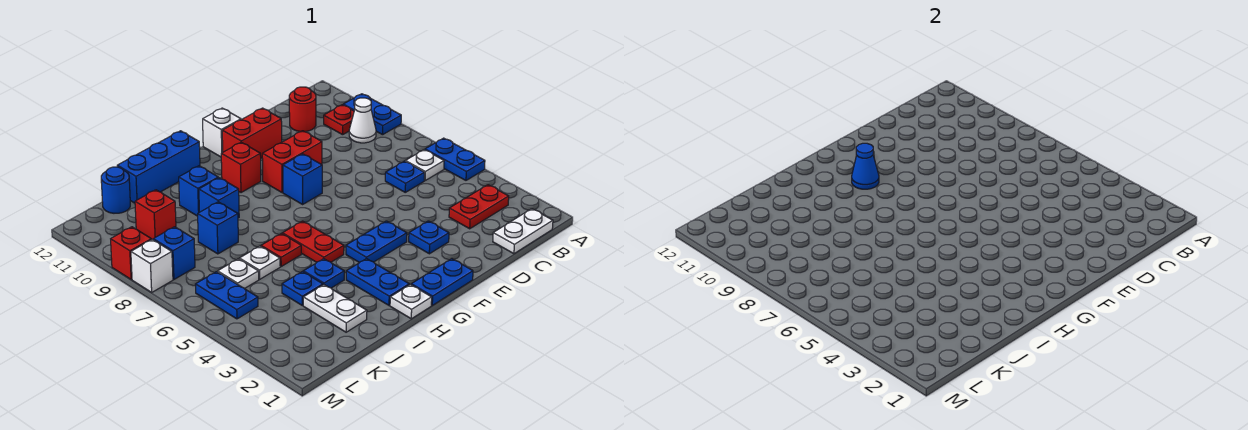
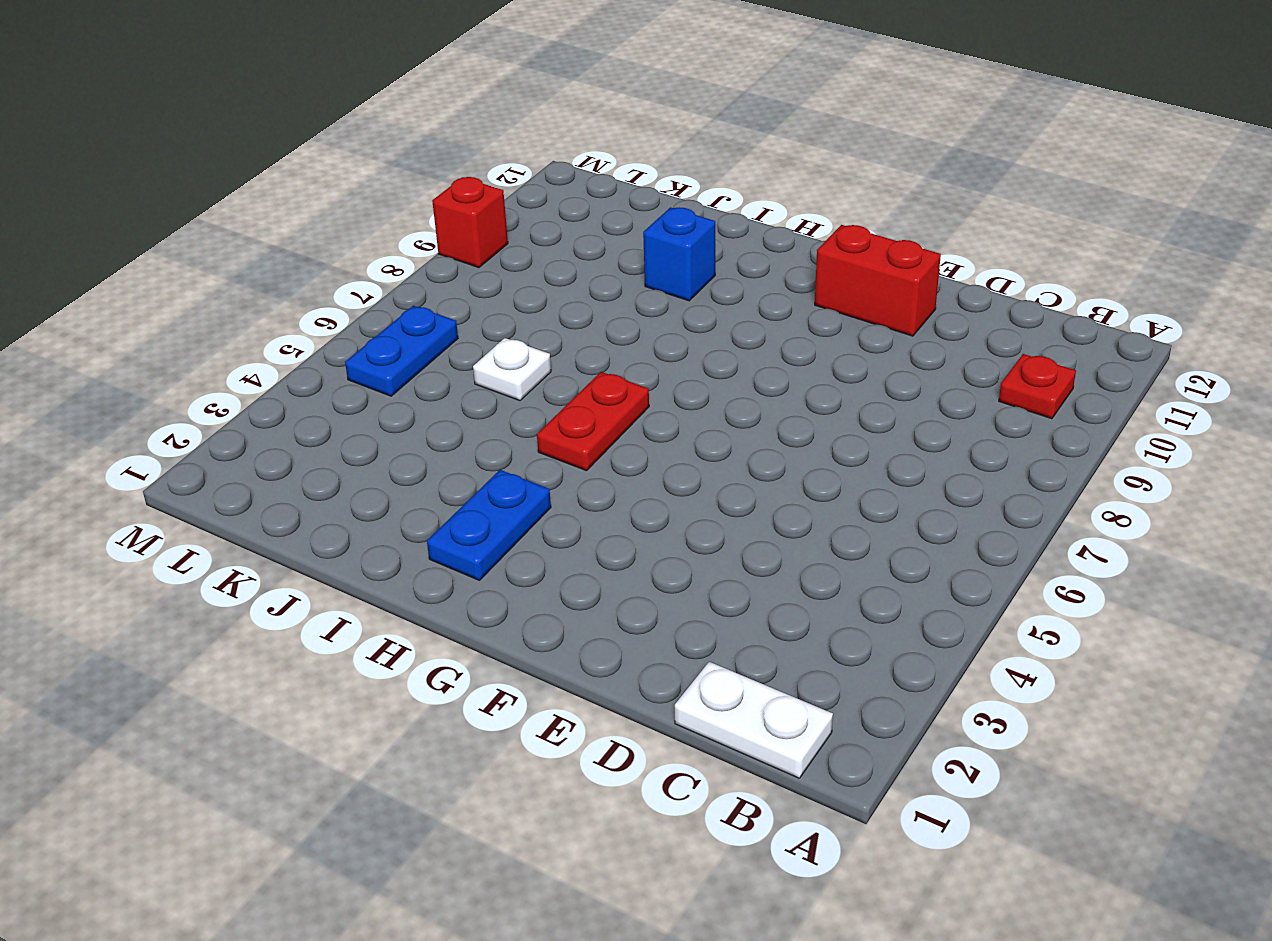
none -> blue plate A5:A6 level 1
none -> blue plate A9:A10 level 1
none -> red plate B3:C3 level 1
none -> white plate B6 level 1

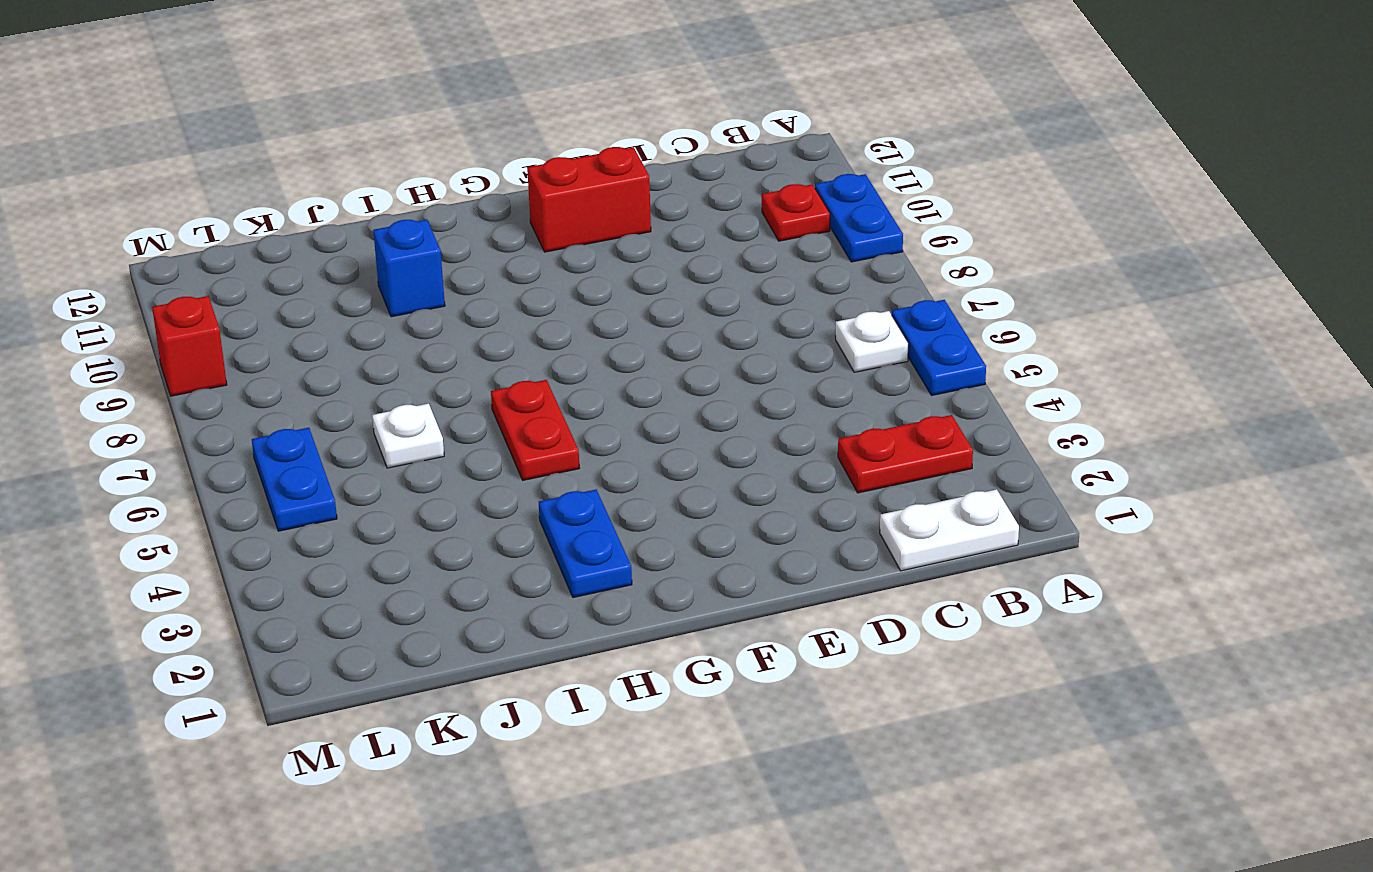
none -> white cone B9 level 1
none -> blue plate C6 level 1
none -> red round brick C11 level 1
none -> blue plate E3 level 1

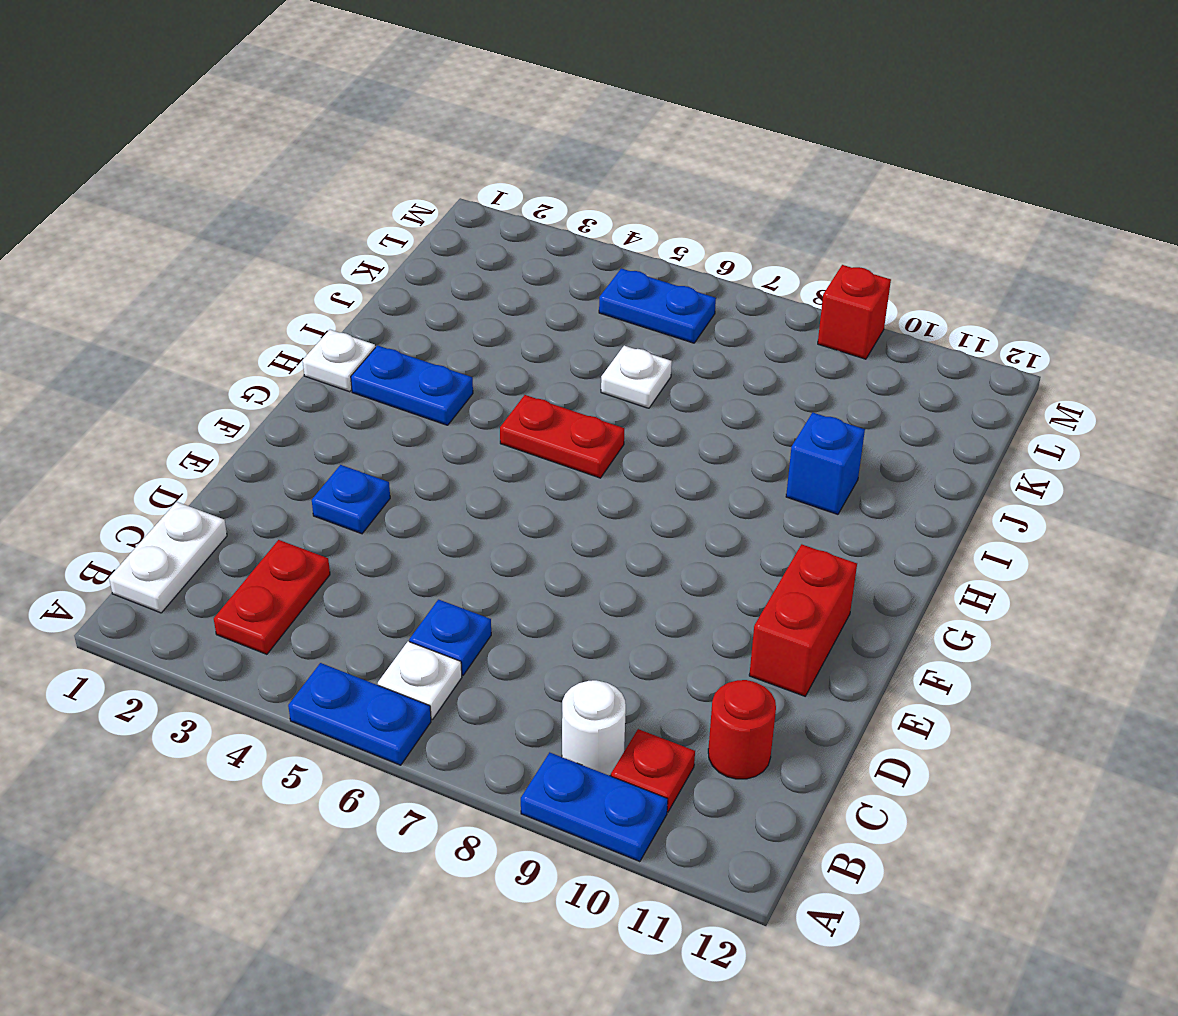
white round brick B9 level 1 -> white cone B9 level 1
none -> red brick E9:F9 level 1
none -> blue plate F1:G1 level 1
none -> blue plate F4:G4 level 1
none -> blue brick F8 level 1

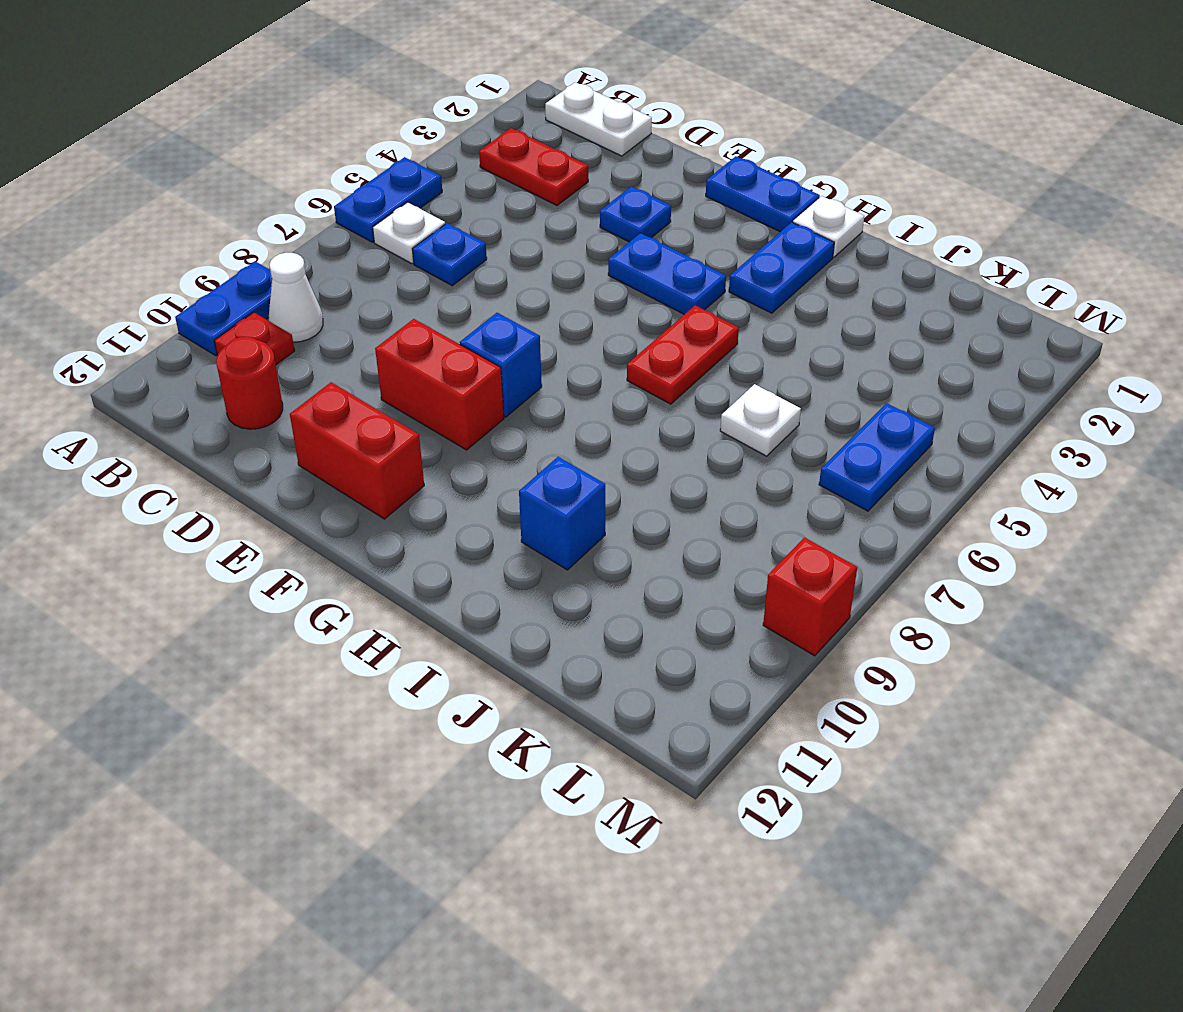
none -> white brick F12 level 1
none -> red brick G10 level 1
none -> blue brick H12:J12 level 1
none -> blue plate I4 level 1

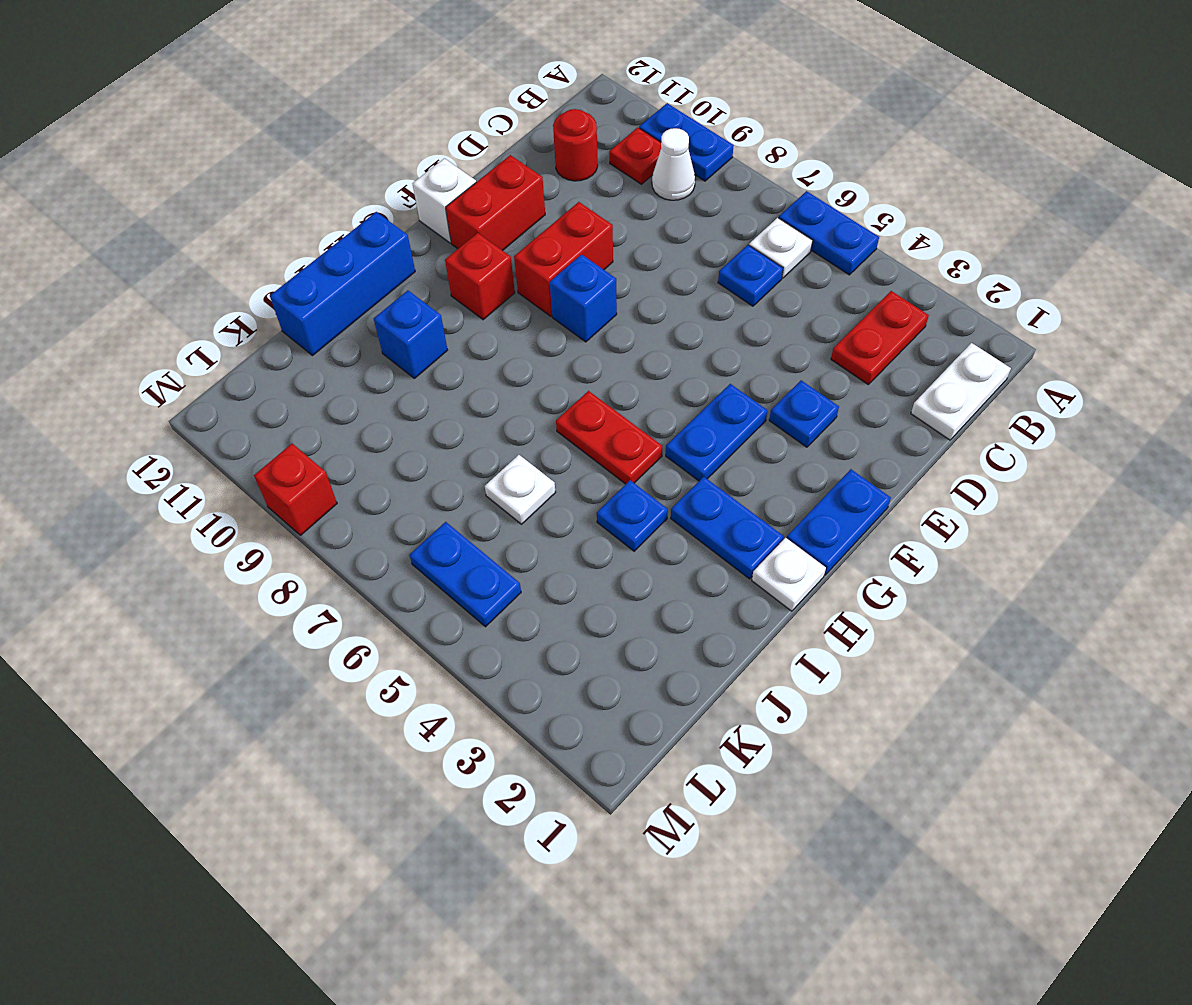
none -> red plate I6 level 1
none -> blue brick I9 level 1
none -> white plate J2:J3 level 1
none -> blue plate J4 level 1

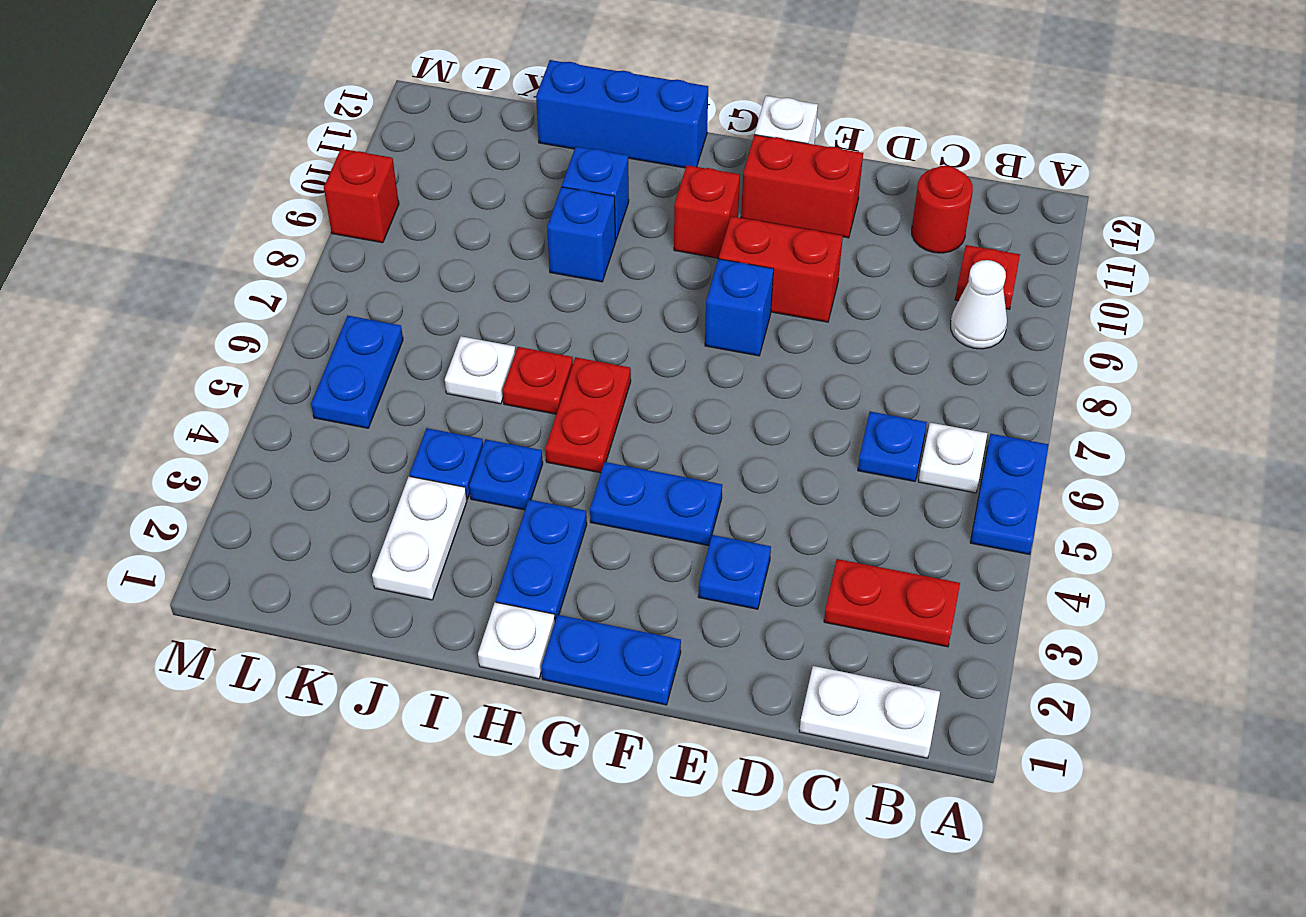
none -> blue plate A9:A10 level 1
none -> blue brick J8 level 1
none -> white plate K6 level 1
none -> red brick K10 level 1

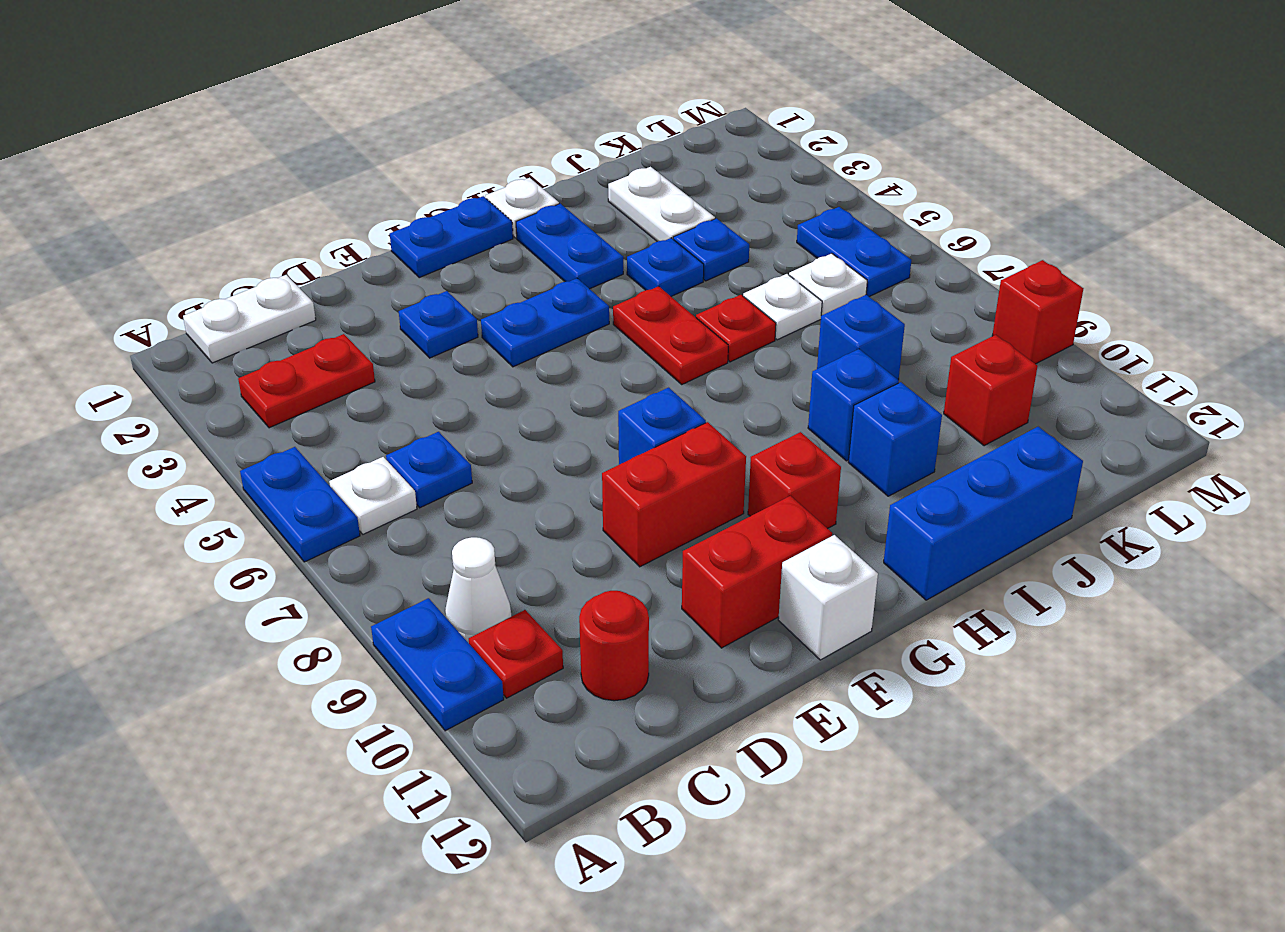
none -> blue round brick K12 level 1
none -> blue brick L8 level 1
none -> white brick M8 level 1
none -> blue cone G10 level 2

